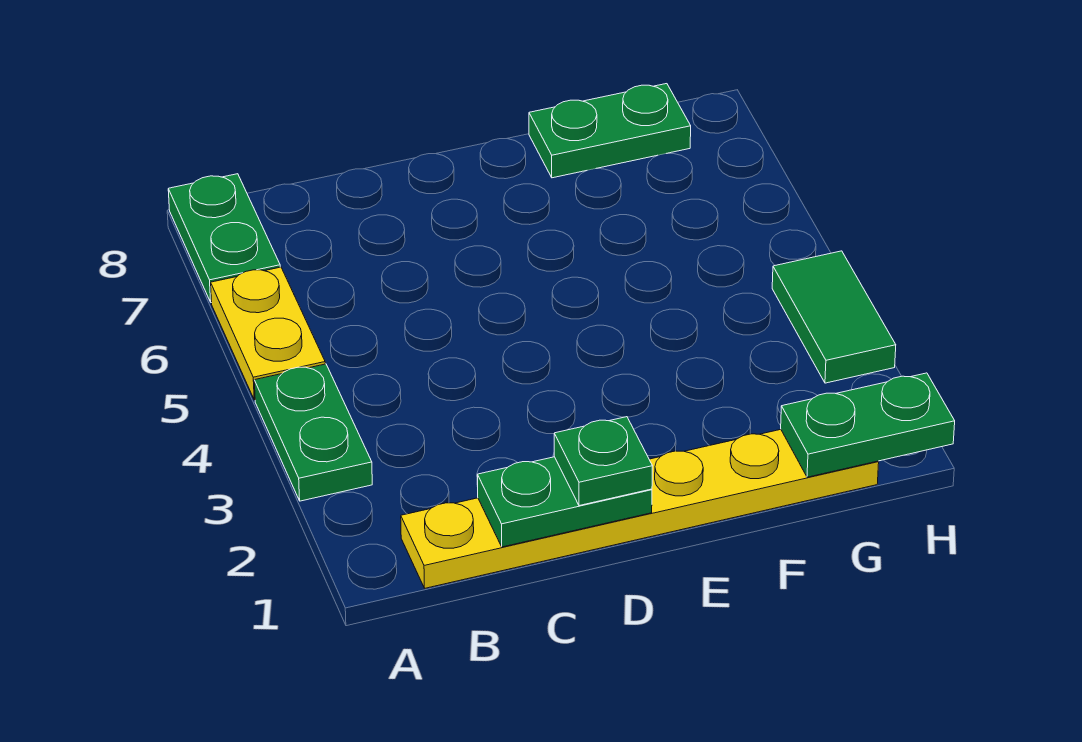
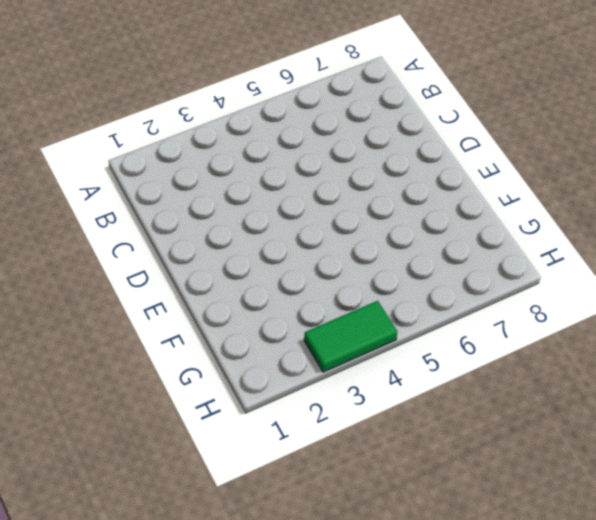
none -> green plate A3:A4 level 1
none -> yellow plate A5:A6 level 1

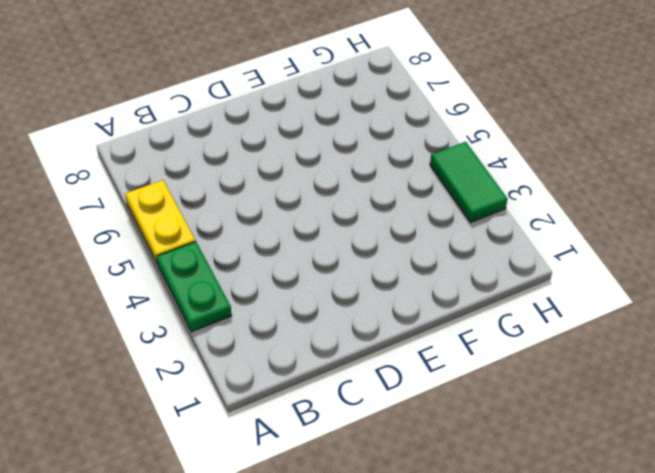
none -> green plate A7:A8 level 1
none -> yellow plate B1:G1 level 1

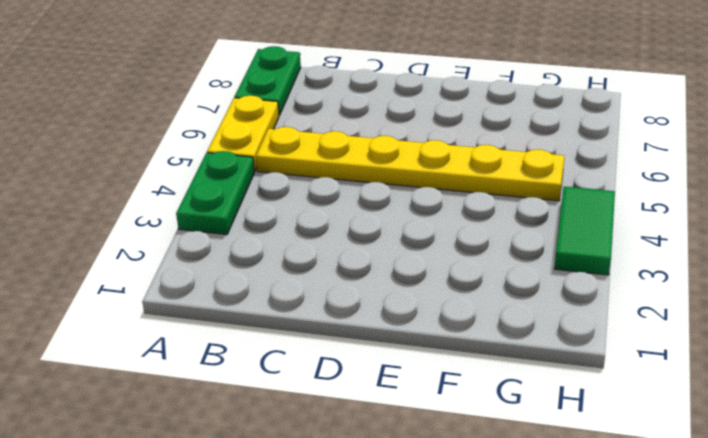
yellow plate B5:G5 level 1 -> yellow plate B1:G1 level 1
none -> green plate F8:G8 level 1
none -> green plate C1:D1 level 2

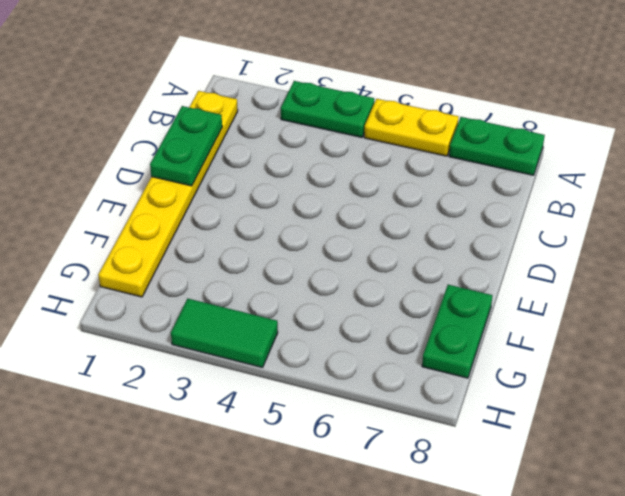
none -> green plate G1:H1 level 2
none -> green plate D1 level 3

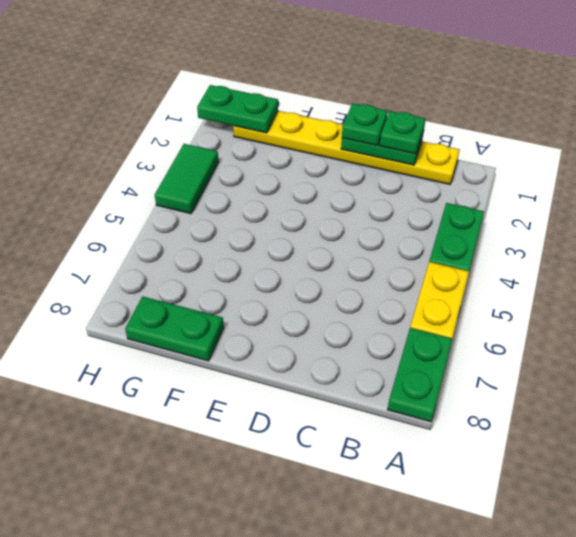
green plate C1 level 3 -> none

